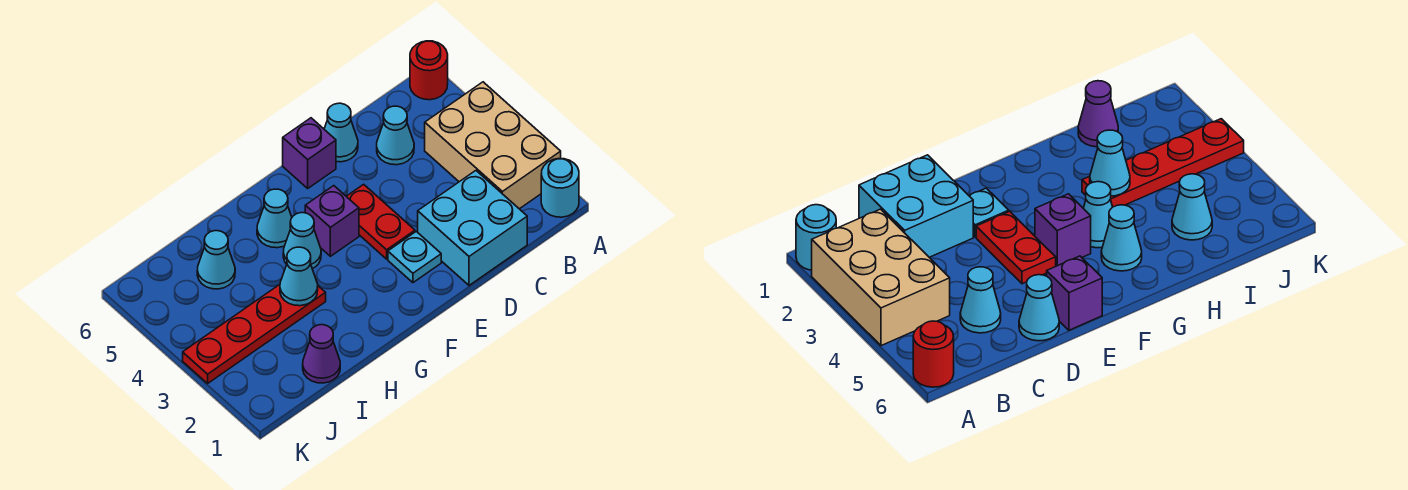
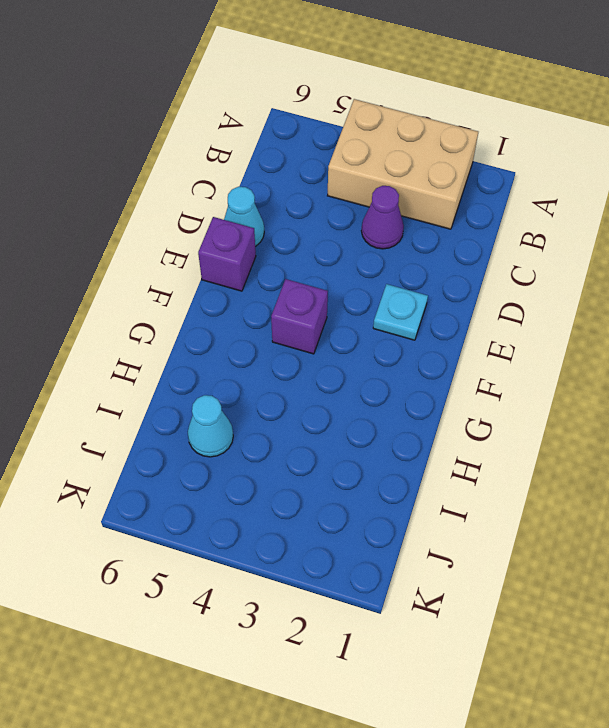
purple cone C3 level 1 -> purple cone I1 level 1
none -> cyan round brick A1 level 1
none -> red round brick A6 level 1
none -> cyan brick C1:D2 level 1

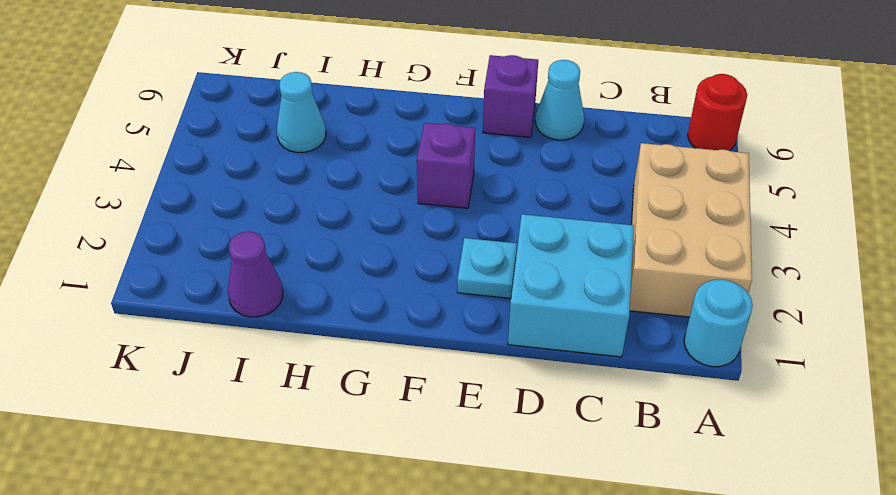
none -> cyan cone C5 level 1
none -> red plate E3:E4 level 1
none -> cyan cone G4 level 1

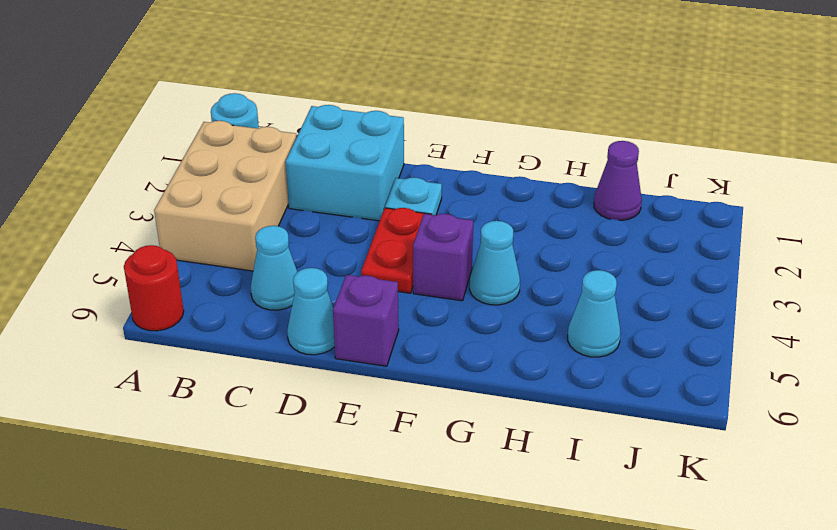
none -> cyan cone G5 level 1
none -> red plate H3:K3 level 1
none -> cyan cone H3 level 2

